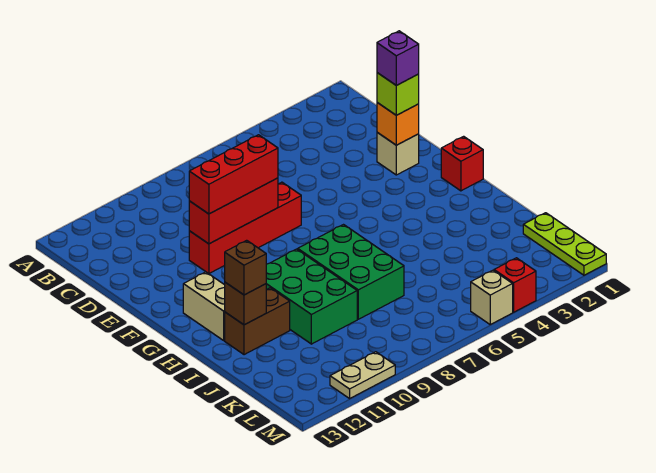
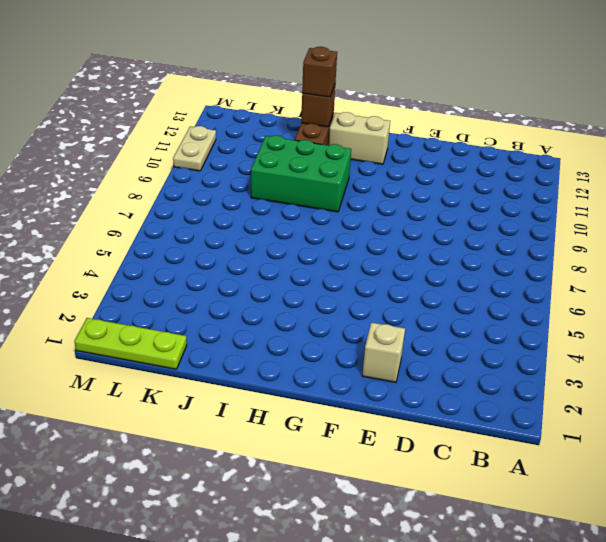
none -> red brick E7:E10 level 1
none -> red brick G1 level 1
none -> green brick H7:J8 level 1

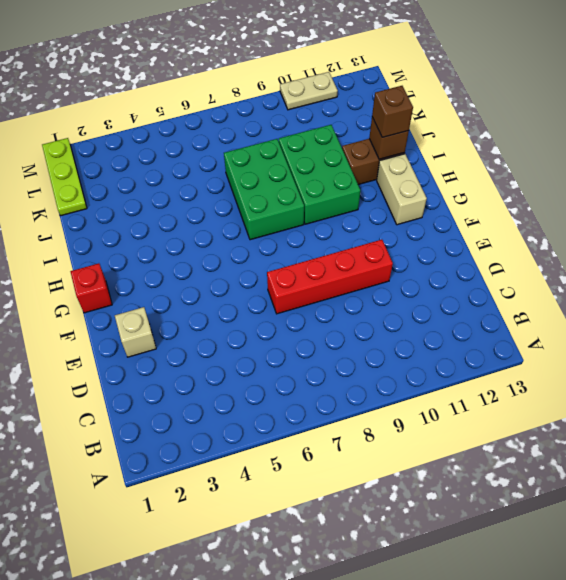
none -> red brick M4 level 1
none -> tan brick M5 level 1
none -> orange brick E2 level 2

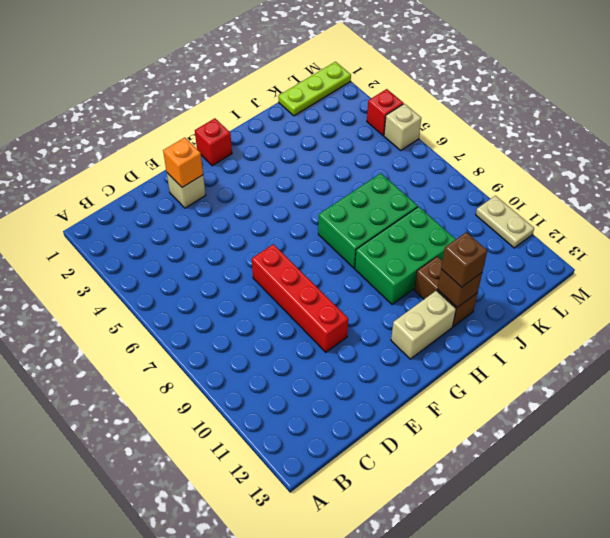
none -> red brick E8:E10 level 2
none -> lime brick E2 level 3
none -> red brick E8:E10 level 3

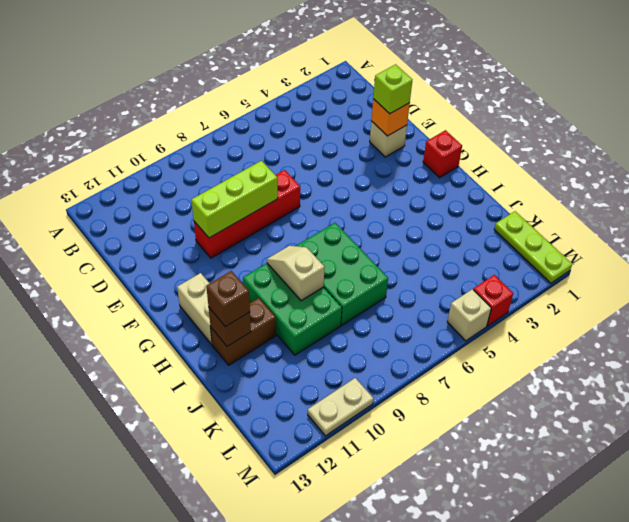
lime brick E8:E10 level 2 -> red brick E8:E10 level 2
tan slope H9:I9 level 2 top I -> none
none -> red brick E8:E10 level 3
none -> purple brick E2 level 4

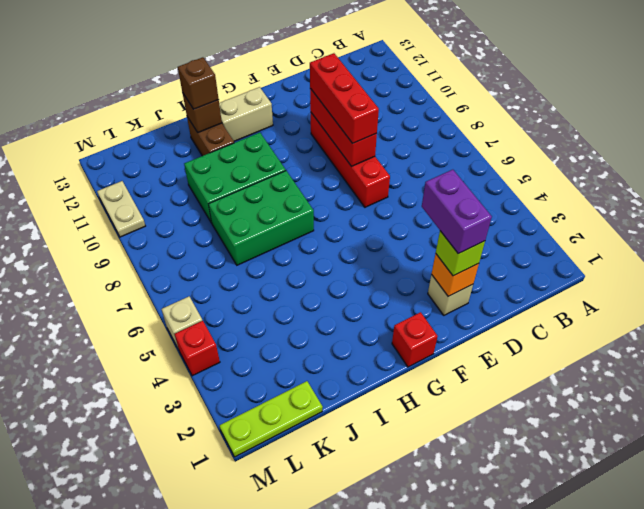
purple brick E2:E3 level 4 -> purple brick E2 level 4

